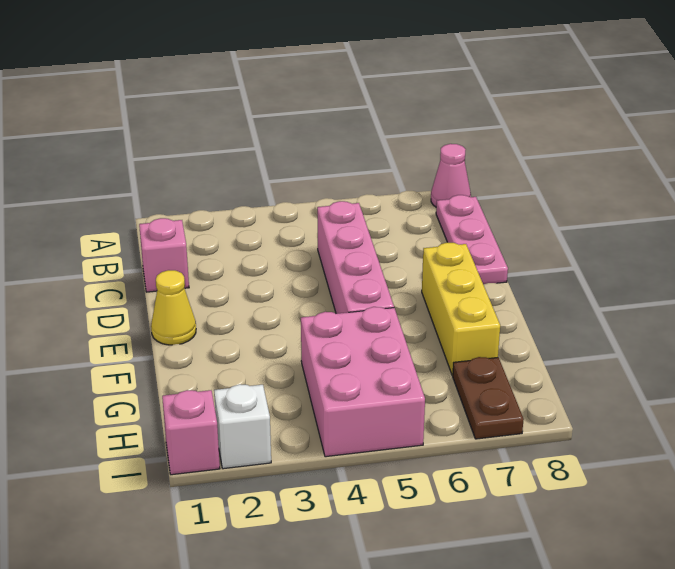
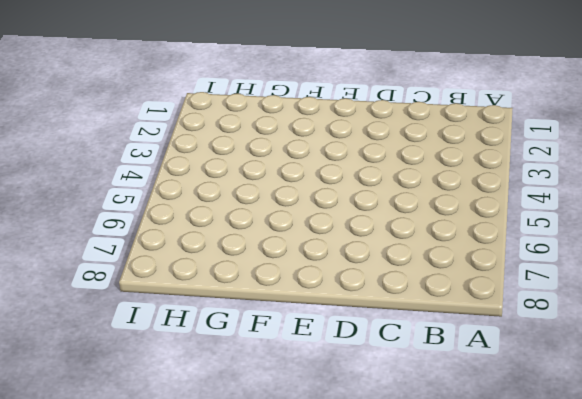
none -> pink cone A8 level 1
none -> pink plate B8:D8 level 1

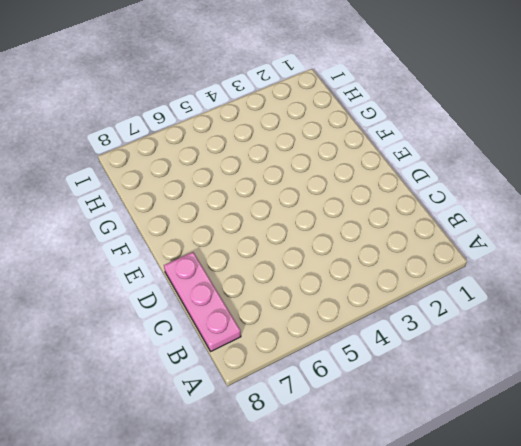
none -> pink cone A8 level 1
none -> pink brick C1 level 1

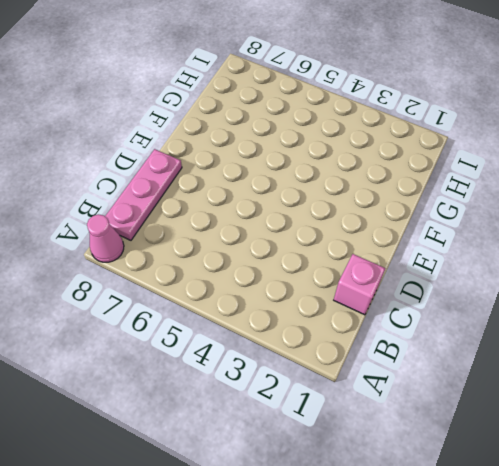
none -> pink brick C5:F5 level 1
none -> yellow cone E1 level 1

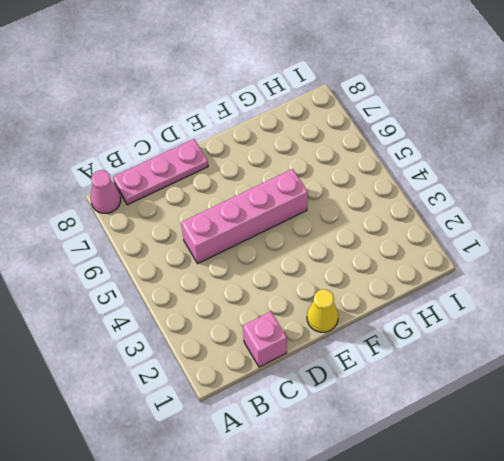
none -> yellow brick E7:G7 level 1
none -> pink brick G4:I5 level 1

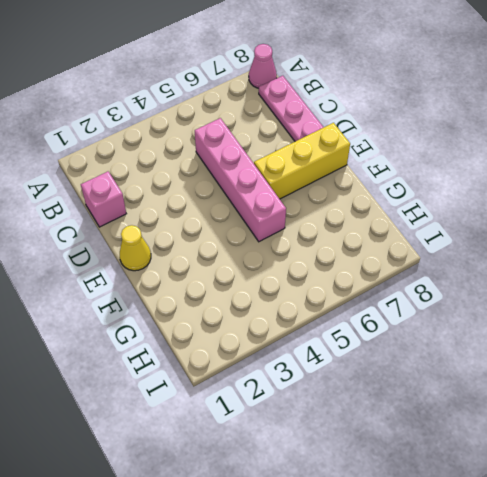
yellow brick E6:E8 level 1 -> yellow brick E7:G7 level 1
none -> pink brick G4:I5 level 1
none -> brown plate H7:I7 level 1

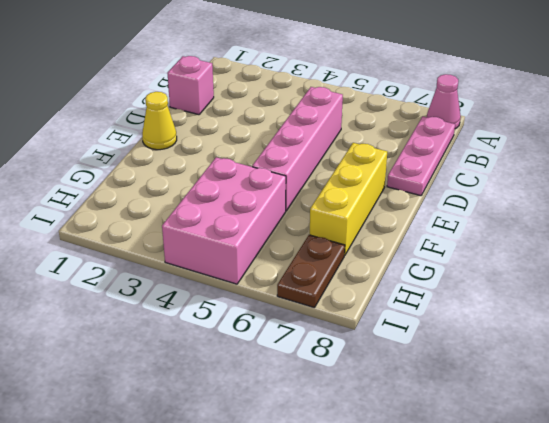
none -> pink brick I1 level 1
none -> white brick I2 level 1

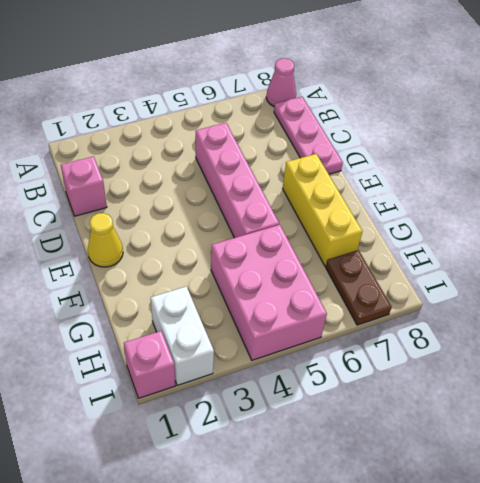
white brick H2:I2 level 1 -> white brick I2 level 1

